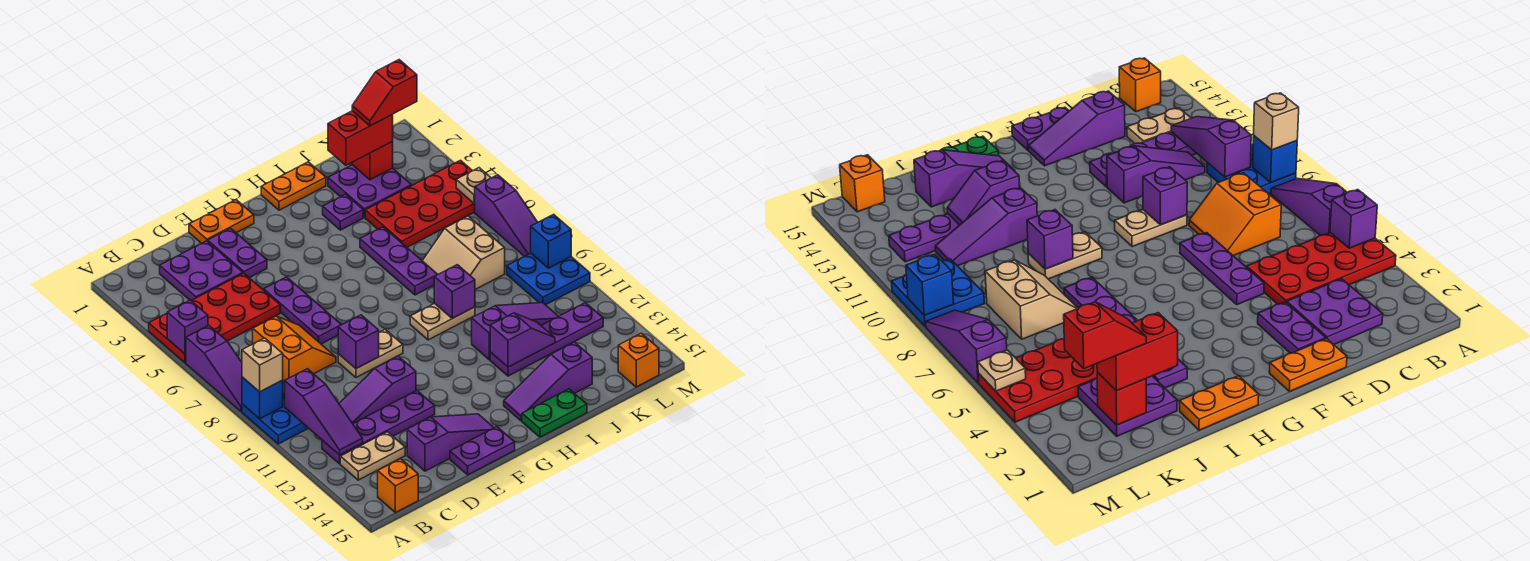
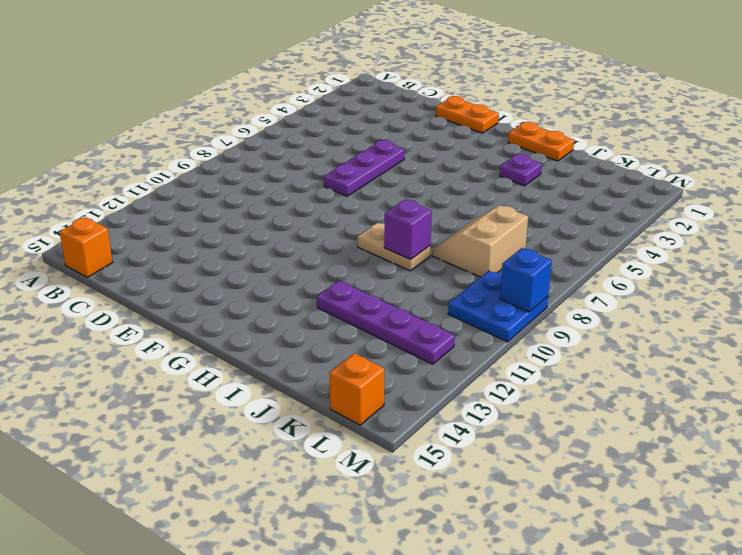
none -> red plate A4:D5 level 1
none -> purple slope A6:A8 level 1 top 6
none -> blue plate A9:B10 level 1
none -> purple plate B12:E12 level 1

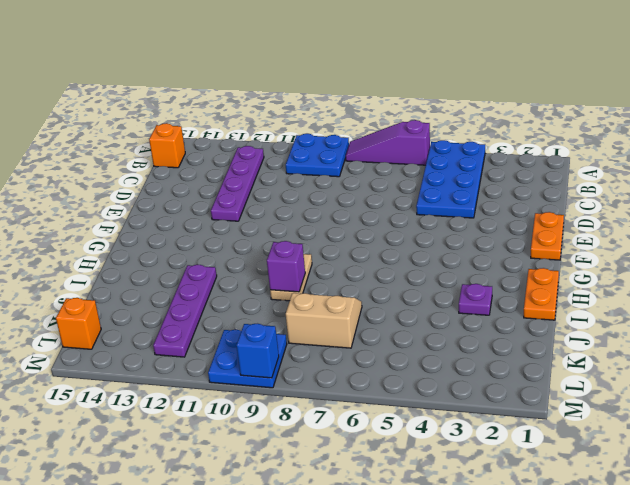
blue plate A4:D5 level 1 -> red plate A4:D5 level 1
none -> tan plate B13:C13 level 1
none -> purple plate C2:D3 level 1
none -> orange slope C7:D8 level 1 top C
none -> purple slope C11:E11 level 1 top E

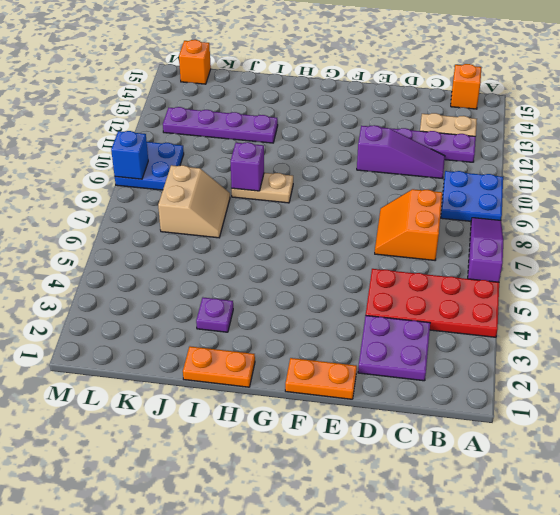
none -> purple slope D14:F14 level 1 top D
none -> purple plate E2:E3 level 1
none -> purple plate E5:E7 level 1
none -> tan plate E9:F9 level 1

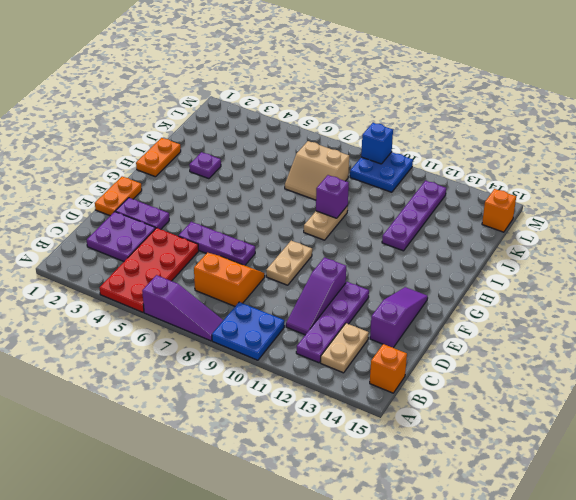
none -> purple plate E15:F15 level 1
none -> purple slope H14:J14 level 1 top J
none -> green plate H15:I15 level 1
none -> purple plate I5:I7 level 1

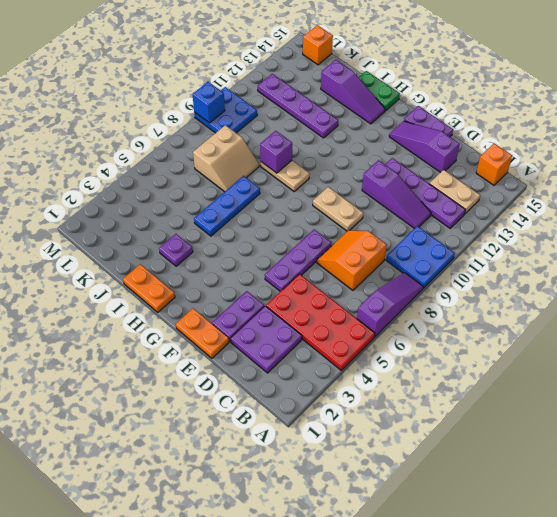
blue plate I5:I7 level 1 -> purple plate I5:I7 level 1
none -> purple slope I11:K11 level 1 top I
none -> purple plate J2:K3 level 1
none -> red plate J4:M5 level 1
none -> purple slope M6:M8 level 1 top 6

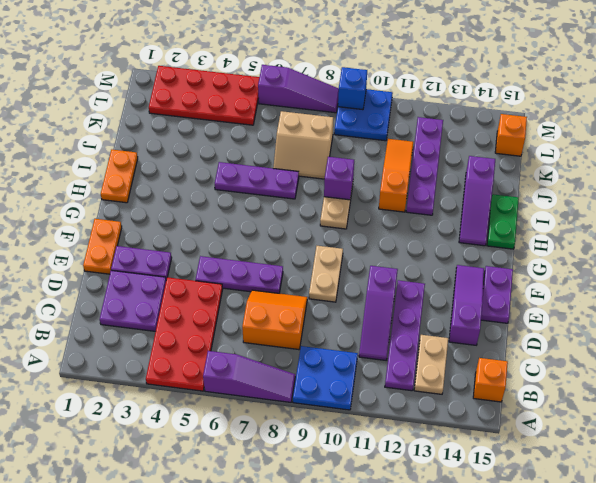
orange slope I11:K11 level 1 top I -> purple slope I11:K11 level 1 top I
red plate L2:M5 level 1 -> red plate J4:M5 level 1
none -> purple plate I3 level 1
none -> purple plate J2:K3 level 1
none -> purple brick A5 level 2
none -> blue brick A9 level 2

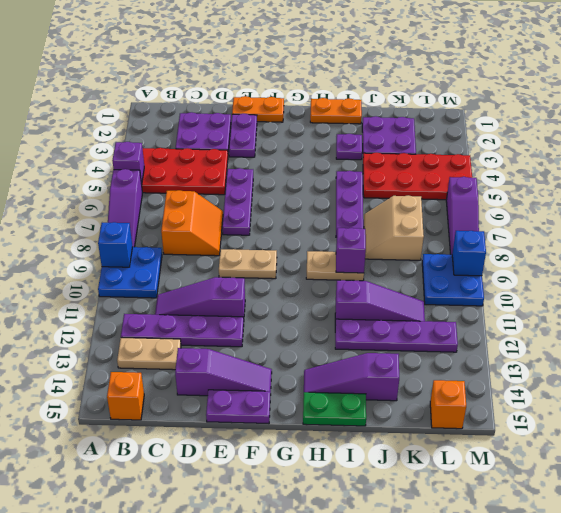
none -> purple slope B10:B12 level 2 top 10
none -> purple brick E9 level 2
none -> purple slope I12:J12 level 2 top I
none -> red brick K2 level 2

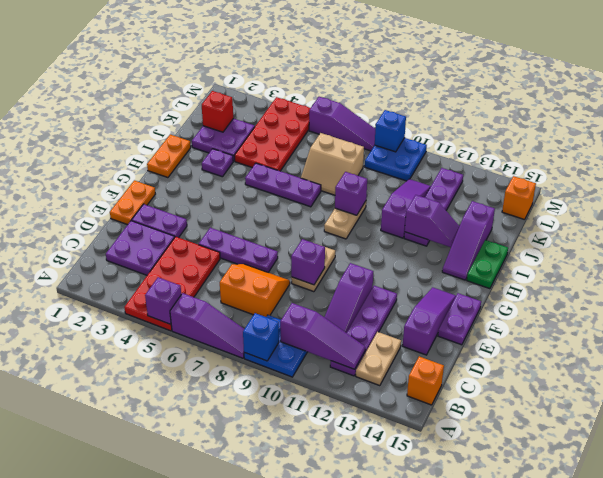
purple slope I12:I13 level 2 top 12 -> purple slope I12:J12 level 2 top I
none -> tan plate M5 level 2
none -> tan brick A9 level 3
none -> red brick J2:K2 level 3
none -> red slope K2:L2 level 4 top L

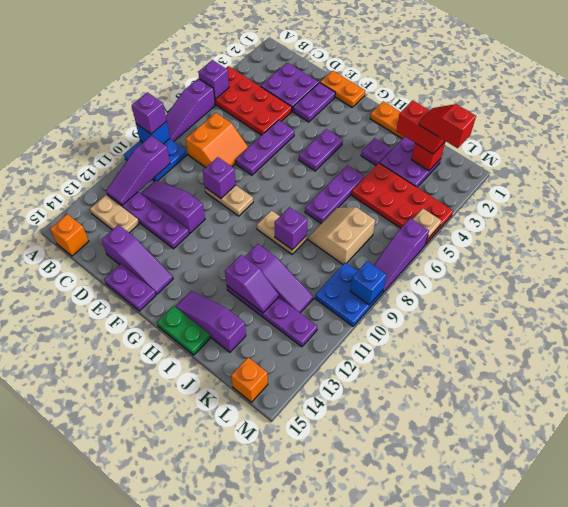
purple brick A9 level 3 -> tan brick A9 level 3
purple plate G4:G5 level 1 -> none

